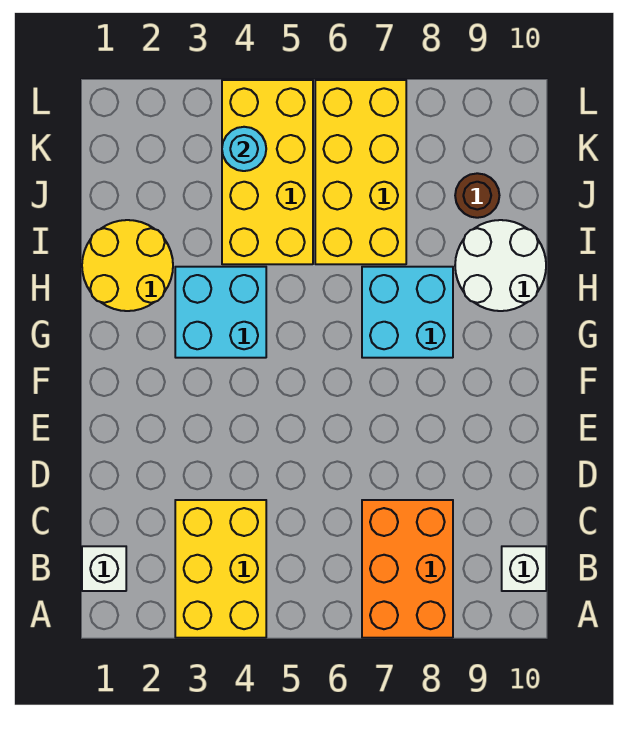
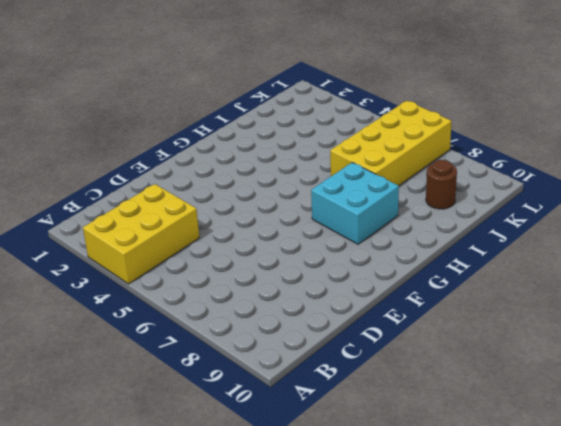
none -> orange brick A7:C8 level 1
none -> white brick B1 level 1
none -> white brick B10 level 1

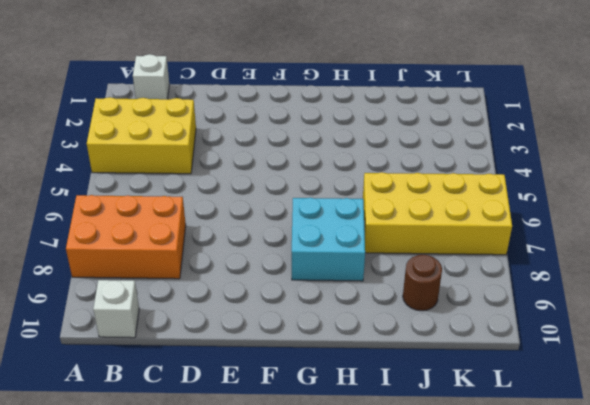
none -> cyan brick G3:H4 level 1
none -> yellow round brick H1:I2 level 1
none -> white round brick H9:I10 level 1

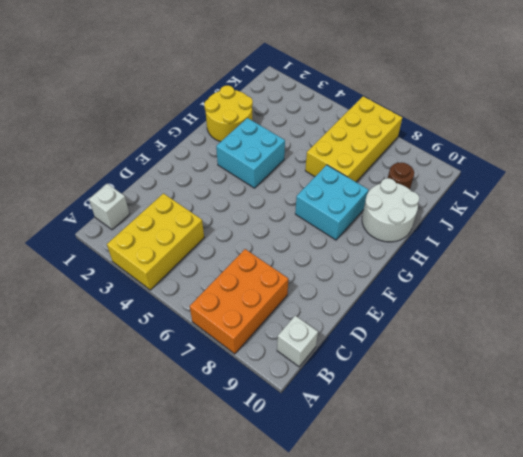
none -> yellow brick I4:L5 level 1
none -> cyan round brick K4 level 2

